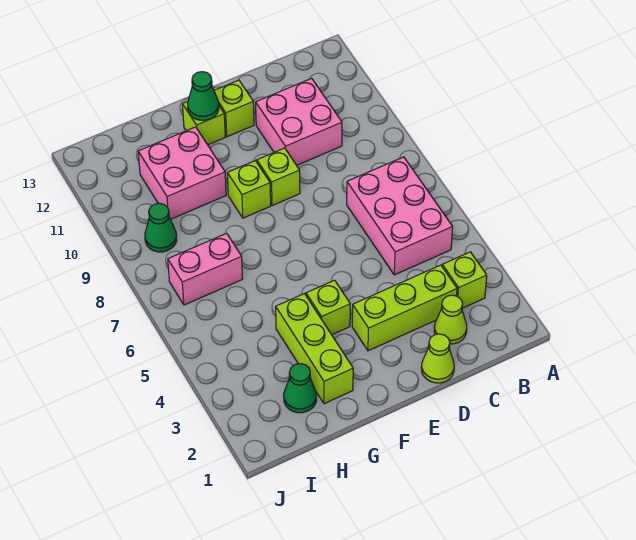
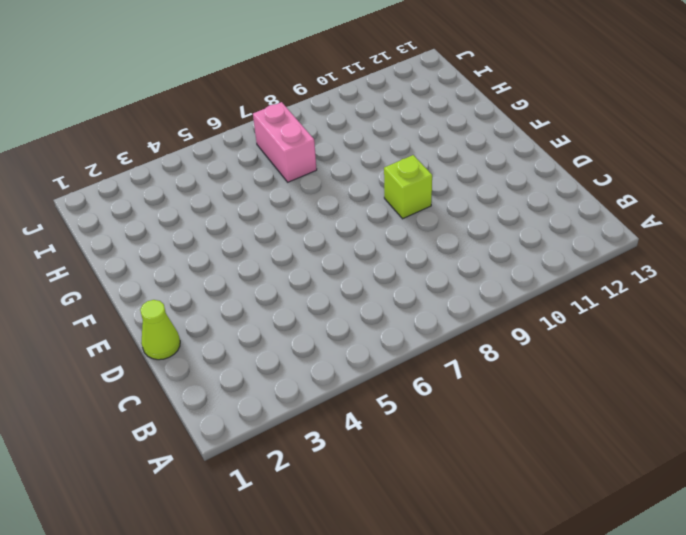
none -> lime brick B3 level 1
none -> pink brick B5:C7 level 1
none -> lime cone C2 level 1

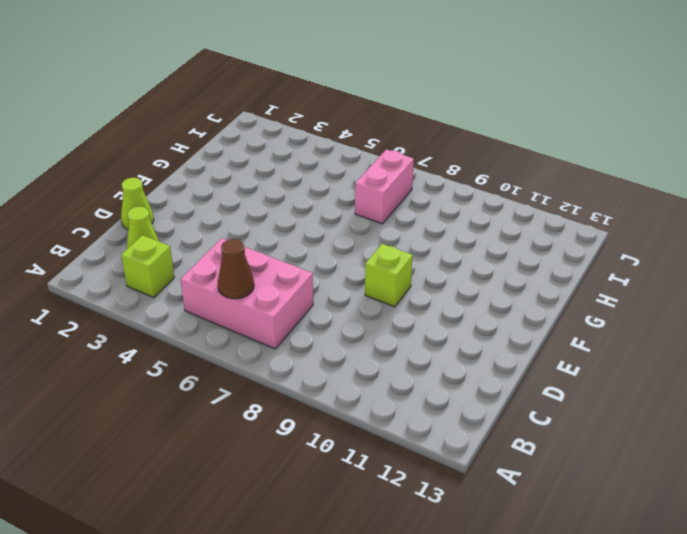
brown cone B6 level 2 -> none
none -> lime brick C3:E3 level 1
none -> pink brick C10:D11 level 1
none -> lime brick E12 level 1

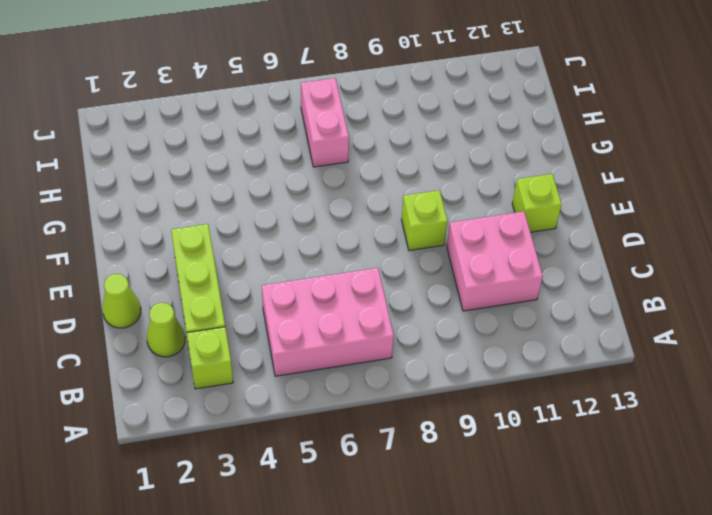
none -> lime brick F4 level 1
none -> lime brick F9 level 1
none -> lime brick F12 level 1

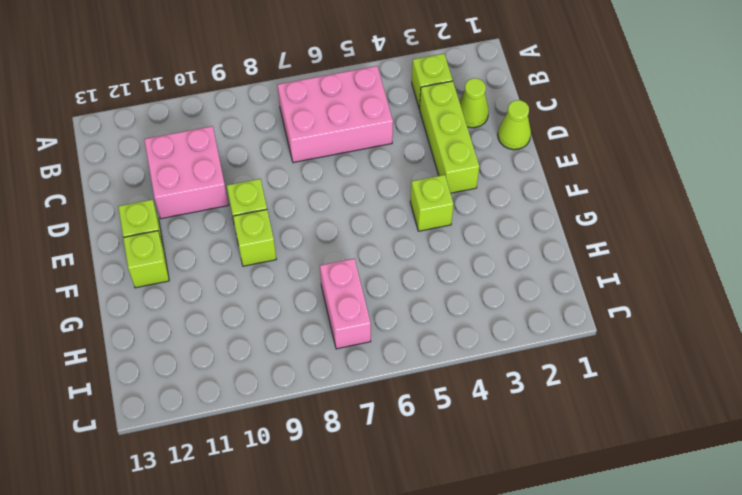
none -> lime brick G2:G4 level 1
none -> pink brick G10:H11 level 1
none -> green cone H2 level 1

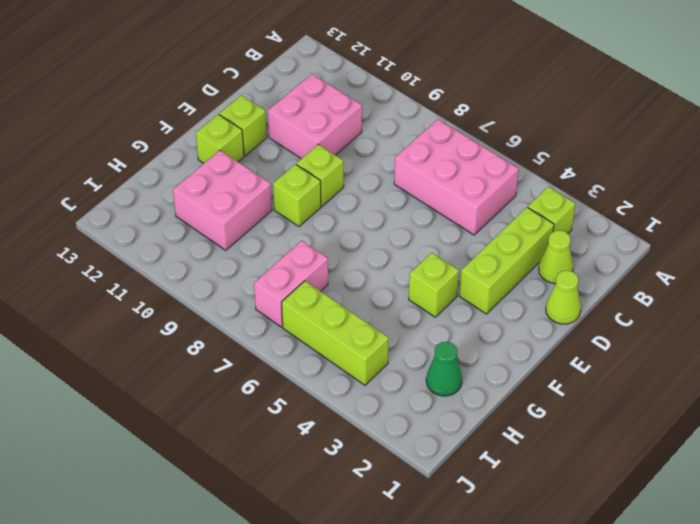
lime brick I4:I6 level 1 -> lime brick G2:G4 level 1
none -> green cone I9 level 1
none -> green cone F12 level 2

